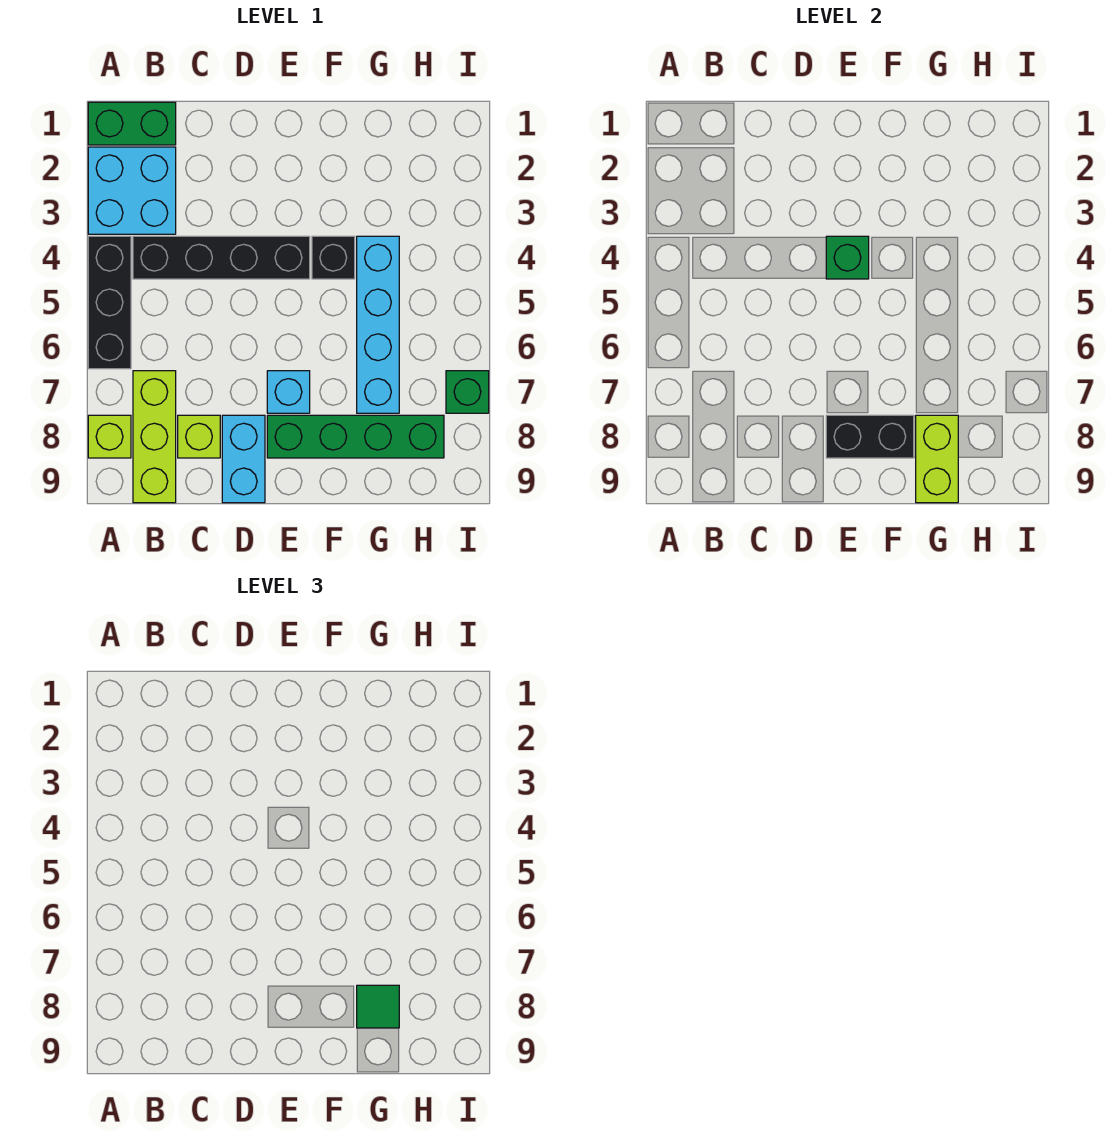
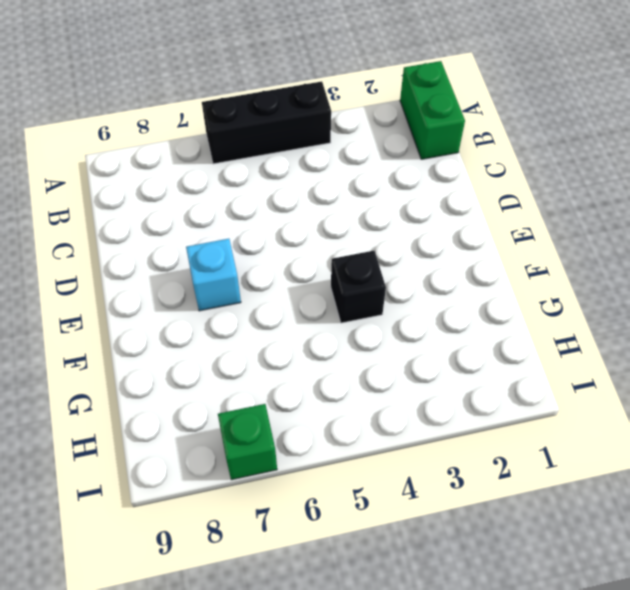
none -> cyan brick A2:B3 level 1
none -> lime brick A8 level 1
none -> black brick B4:E4 level 1

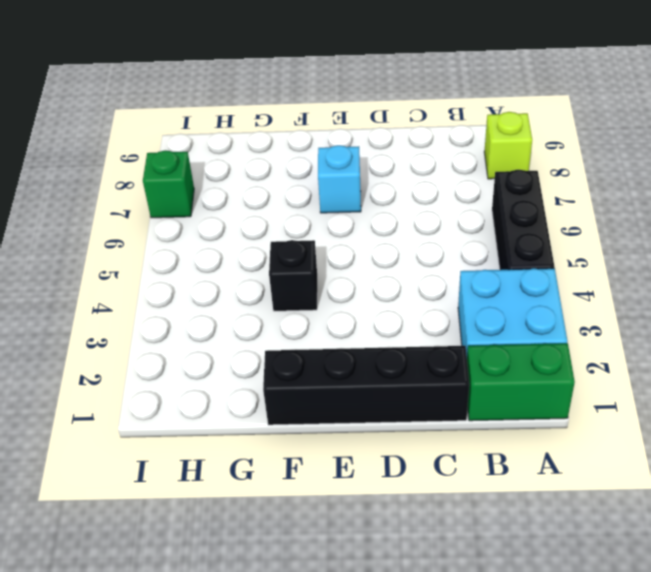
black brick C1:F1 level 1 -> black brick B4:E4 level 1
none -> lime brick B7:B9 level 1
none -> lime brick C8 level 1
none -> cyan brick D8:D9 level 1

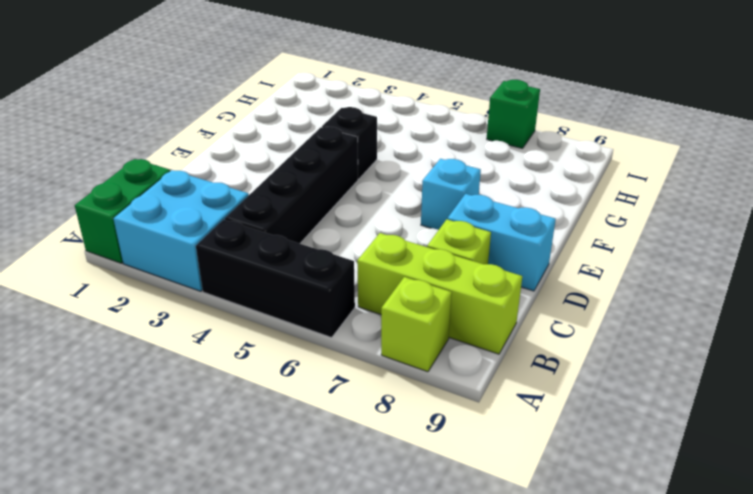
none -> green brick E8:H8 level 1
none -> cyan brick G4:G7 level 1
none -> green brick E4 level 2

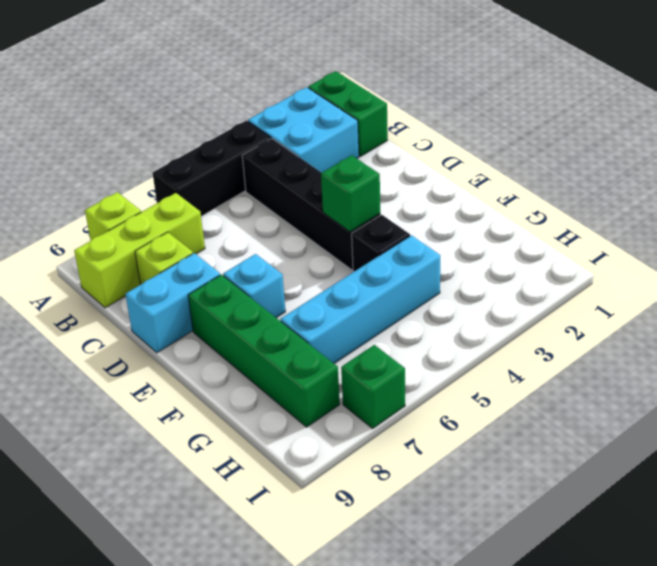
none -> black brick E8:F8 level 2
none -> lime brick G8:G9 level 2
none -> green tile G8 level 3

